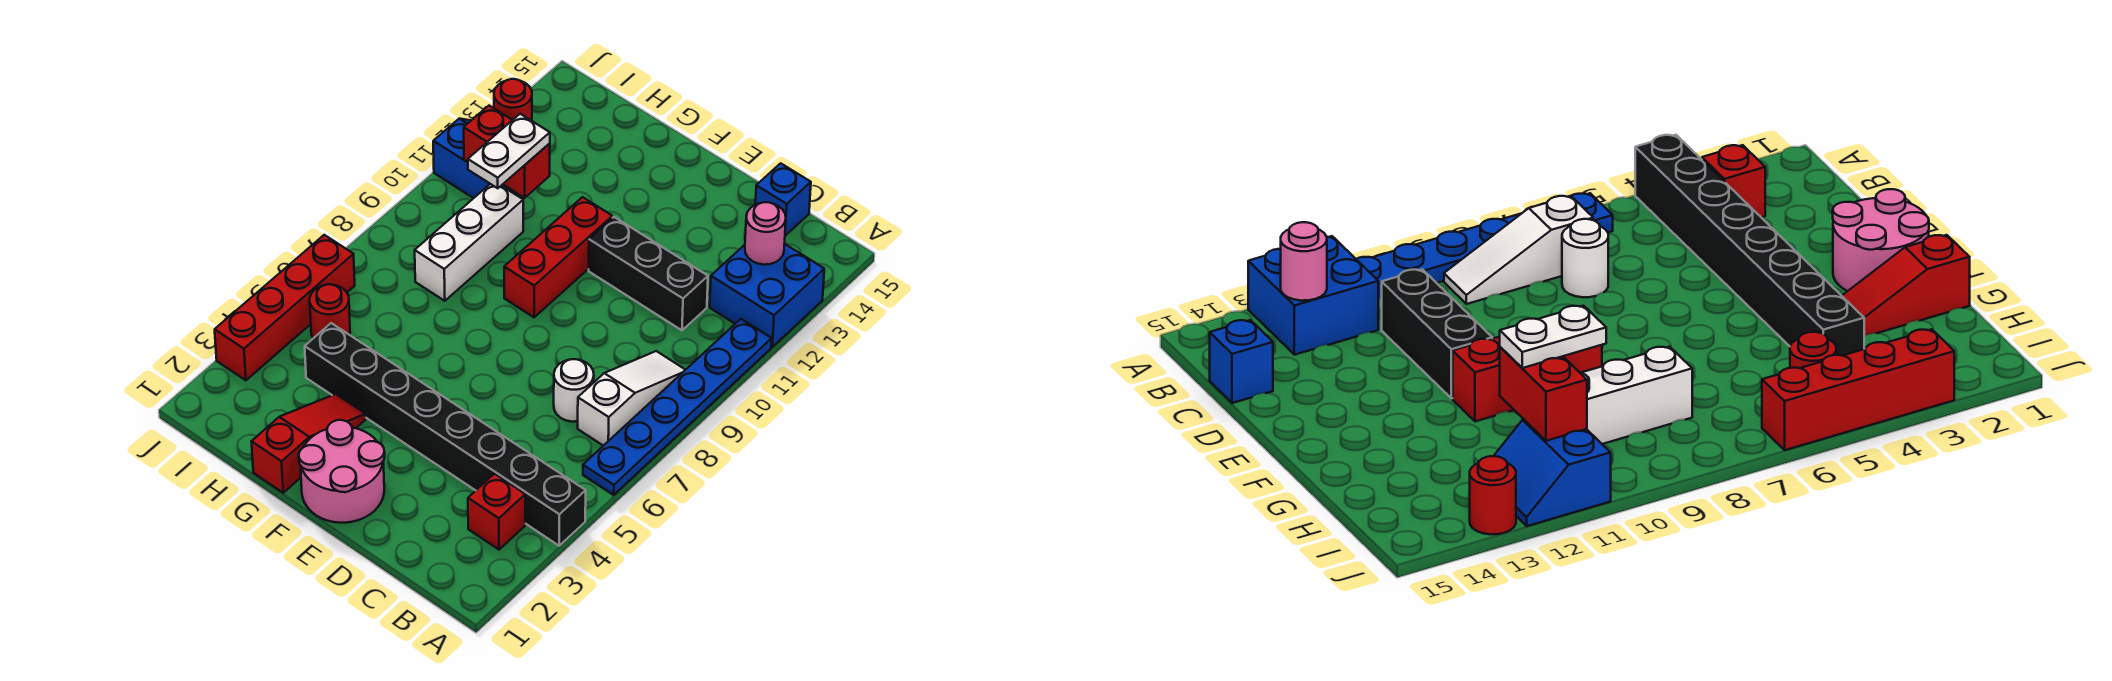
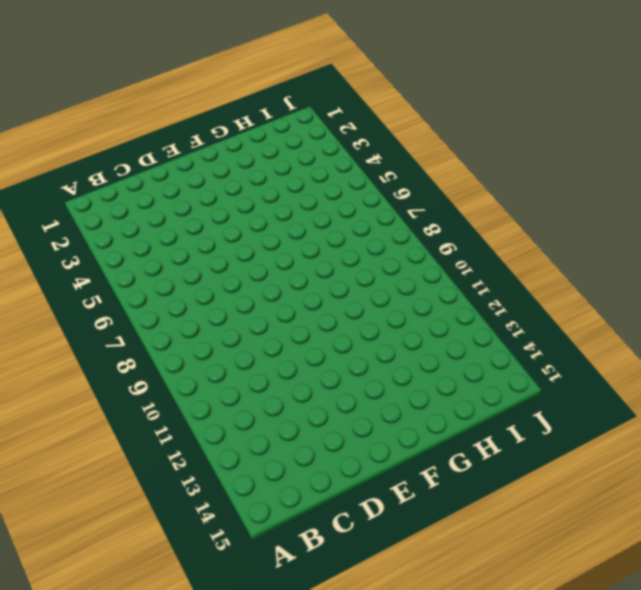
none -> black brick A4:H4 level 1
none -> blue plate A6:A11 level 1
none -> blue brick A12:B13 level 1

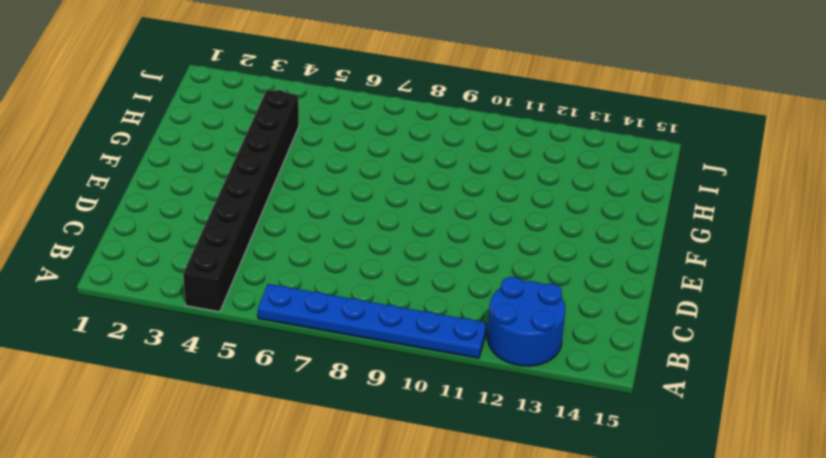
blue round brick A12:B13 level 1 -> blue brick A12:B13 level 1
none -> red brick B3 level 1
none -> white slope B7:B9 level 1 top 7
none -> white round brick C7 level 1

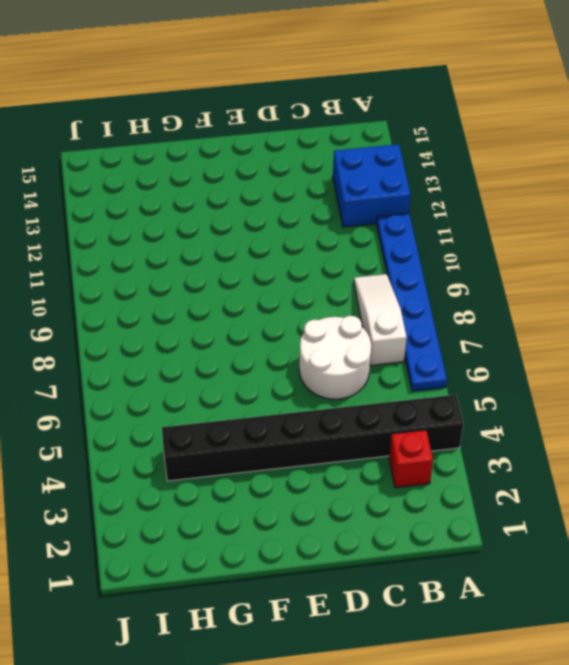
white round brick C6:D7 level 1 -> white round brick C7 level 1
none -> black brick C11:E11 level 1
none -> blue brick C15 level 1
none -> pink round brick E1:F2 level 1

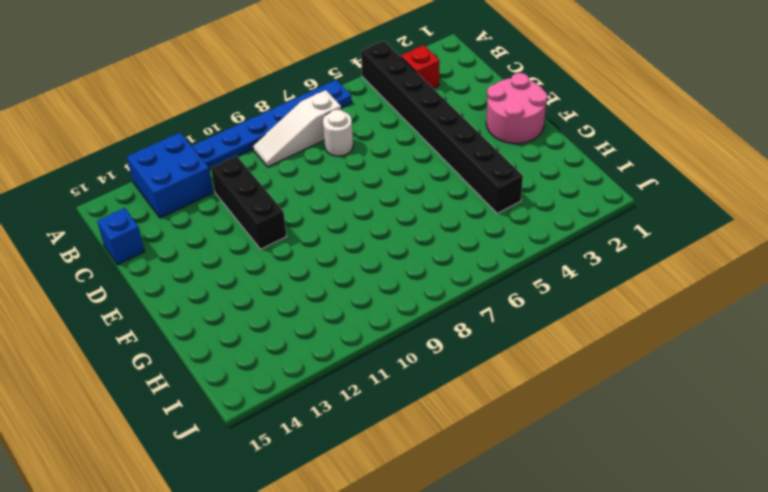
none -> red brick F9:F11 level 1
none -> red slope G1:G3 level 1 top 1
none -> white brick H8:H10 level 1

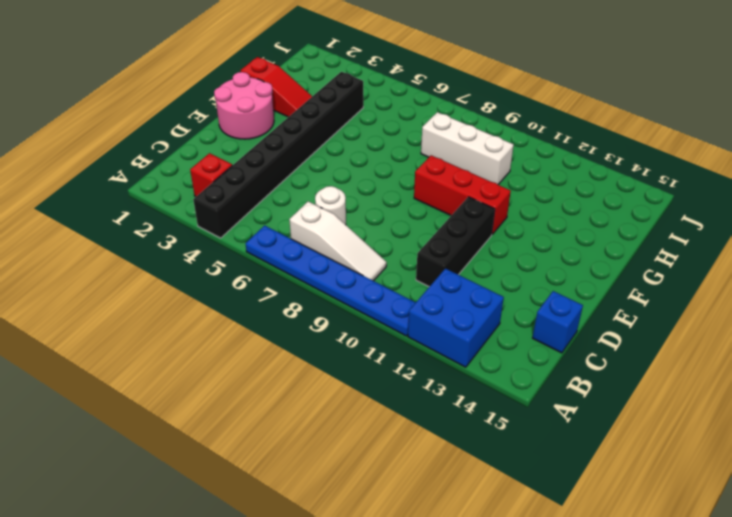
none -> red round brick I5 level 1
none -> blue slope I11:J12 level 1 top 11
none -> red brick J3:J6 level 1

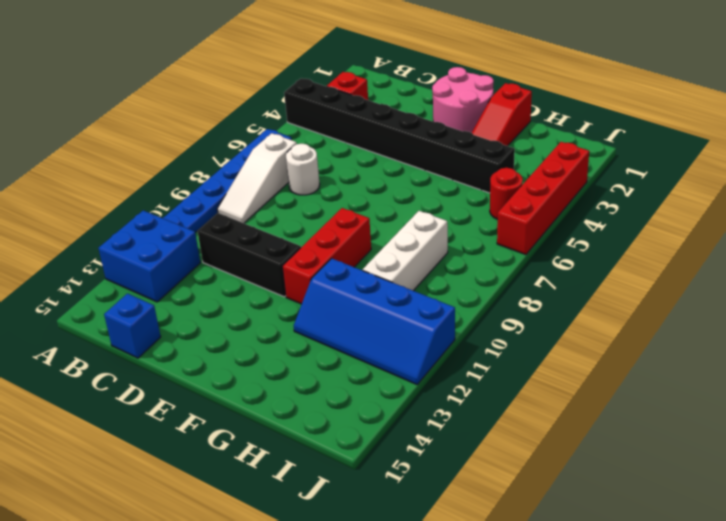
blue slope G11:J12 level 1 top 11 -> blue slope I11:J12 level 1 top 11
none -> red round brick J13 level 1
none -> pink round brick B13 level 2
none -> red brick H11:I11 level 2

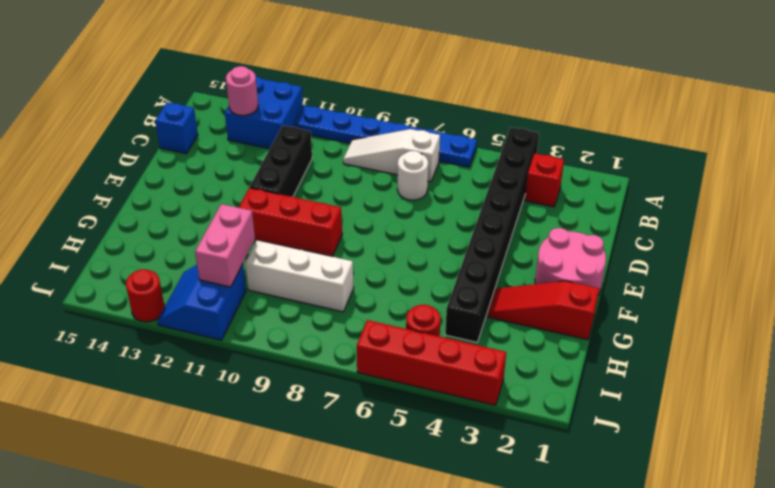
pink brick H11:I11 level 2 -> red brick H11:I11 level 2
none -> white plate H10:H11 level 3

